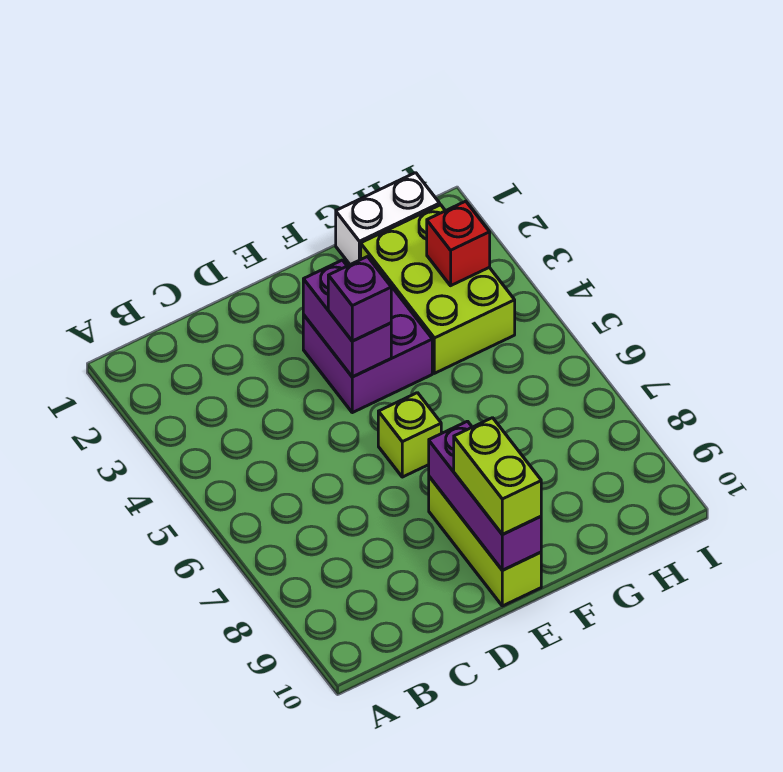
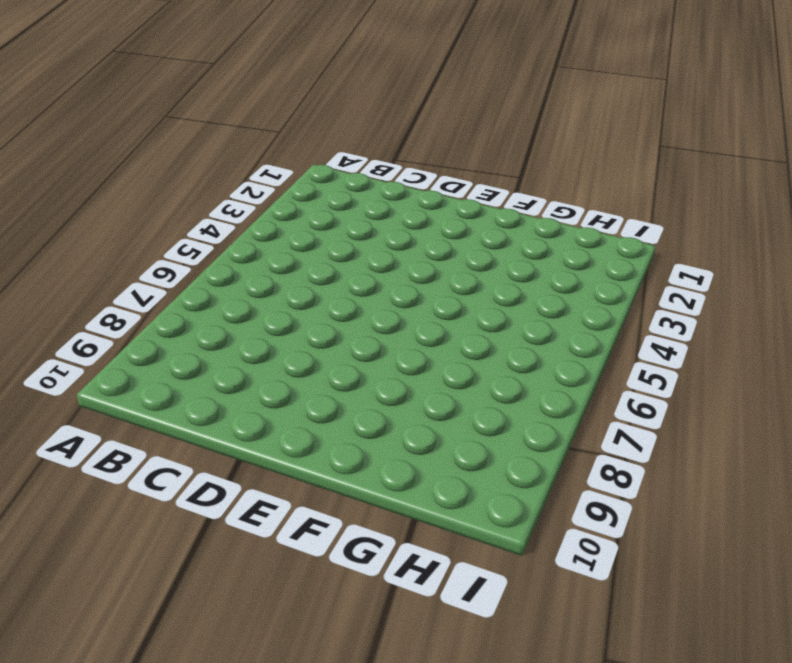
none -> purple brick E3:F4 level 1
none -> lime brick E6 level 1

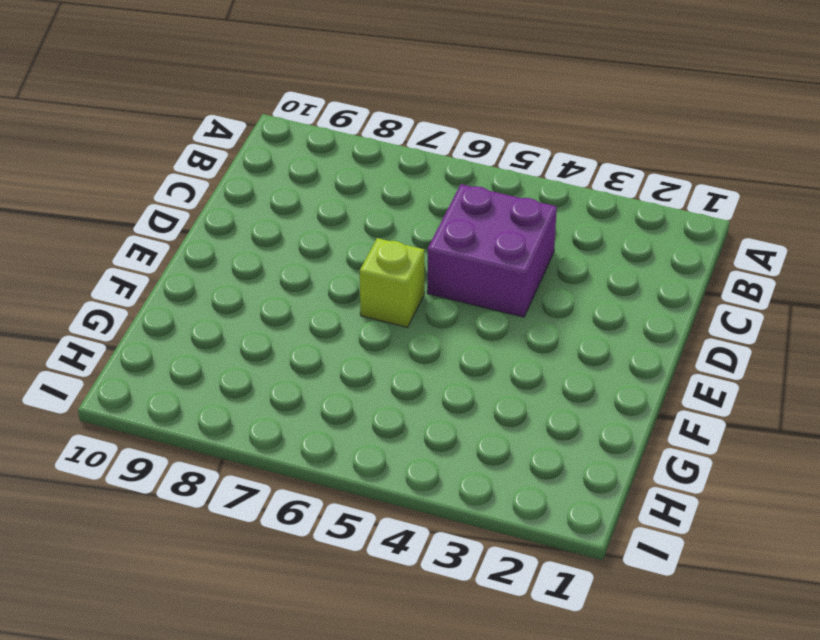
purple brick C4:D5 level 1 -> purple brick E3:F4 level 1
none -> lime brick E8:E10 level 1
none -> white brick G1:H1 level 1

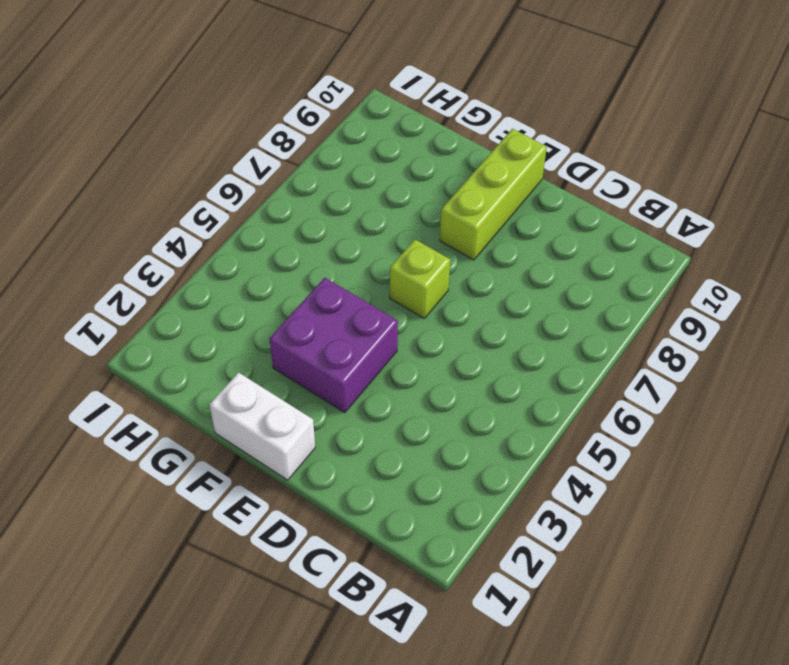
white brick E1:F1 level 1 -> white brick G1:H1 level 1
none -> lime brick G2:H4 level 1
none -> purple brick E3:E4 level 2

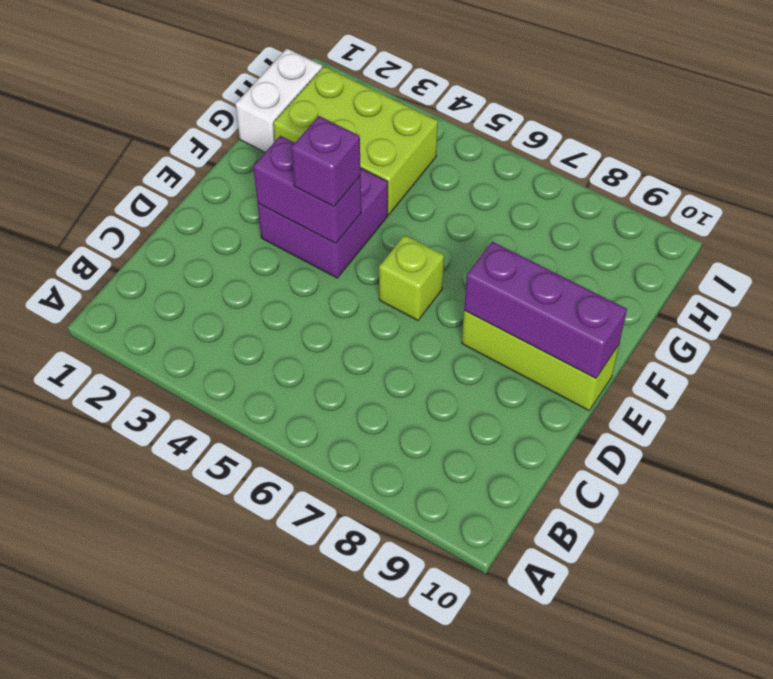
none -> red brick H3 level 2
none -> lime brick E9:E10 level 3

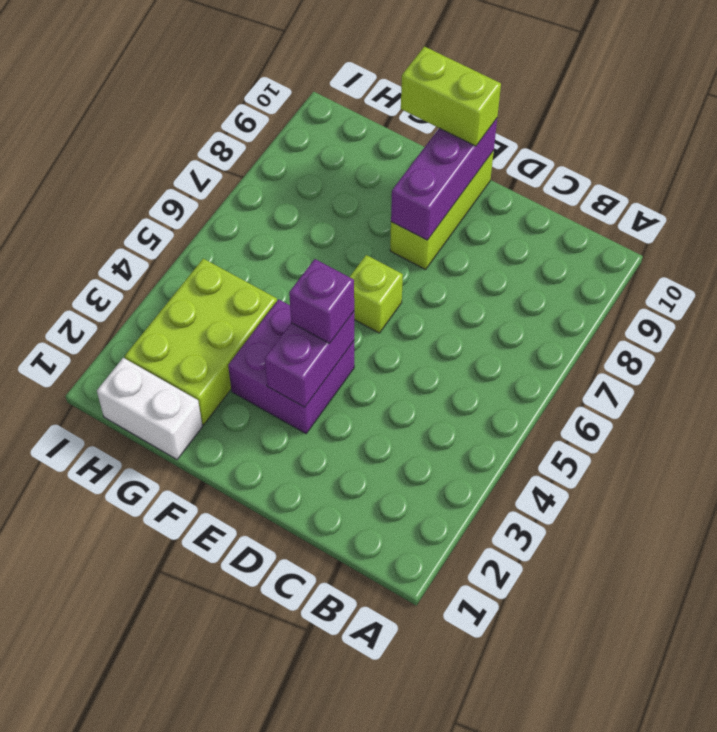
lime brick E10:F10 level 3 -> lime brick E9:E10 level 3
none -> red brick H3 level 2

